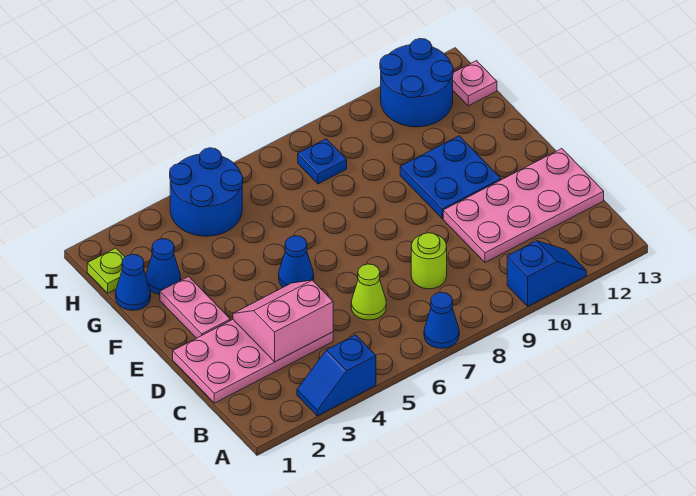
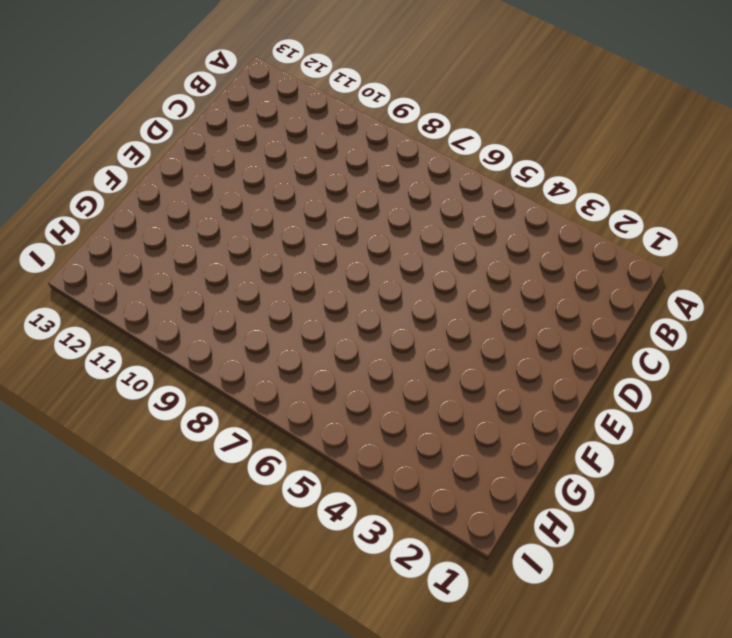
none -> blue slope A3:A4 level 1 top 4
none -> blue cone A7 level 1
none -> blue slope A10:A11 level 1 top 10

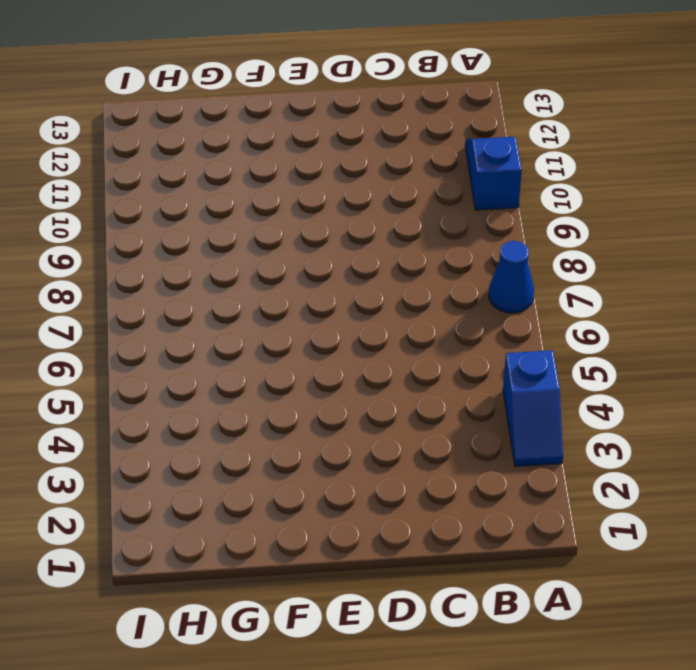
none -> pink plate C1:D4 level 1
none -> lime cone C6 level 1
none -> lime round brick C8 level 1

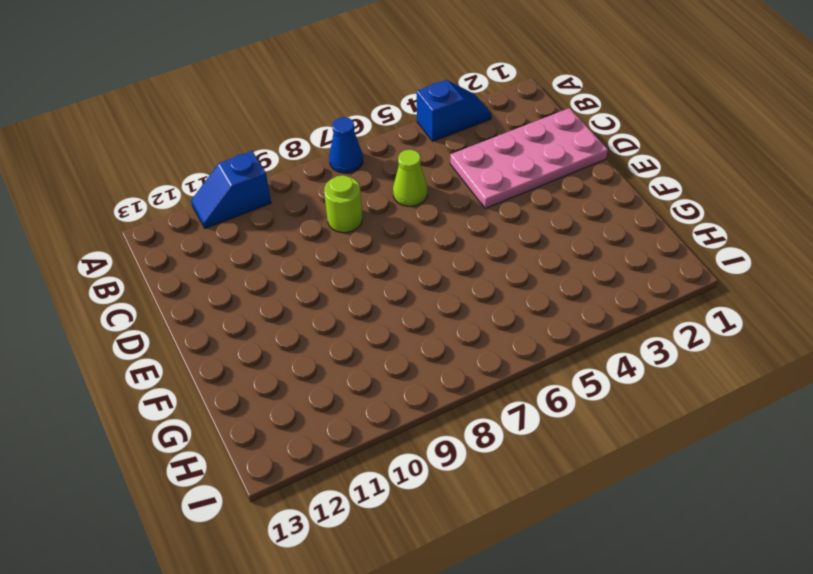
none -> pink plate C10:D13 level 1
none -> pink plate E2:F2 level 1
none -> blue cone E5 level 1

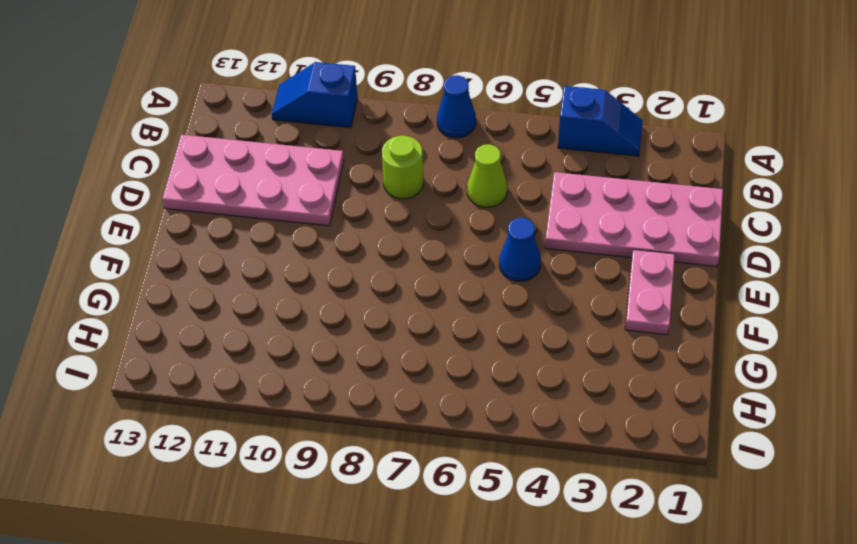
none -> blue plate E10:F11 level 1
none -> blue cone G1 level 1
none -> blue cone G2 level 1

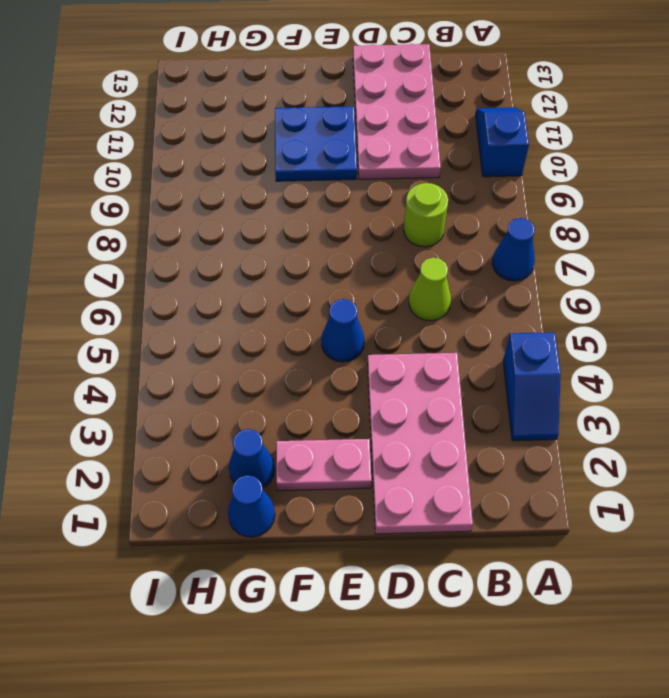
none -> lime plate H1 level 1
none -> blue round brick H4:I5 level 1
none -> blue plate H8 level 1

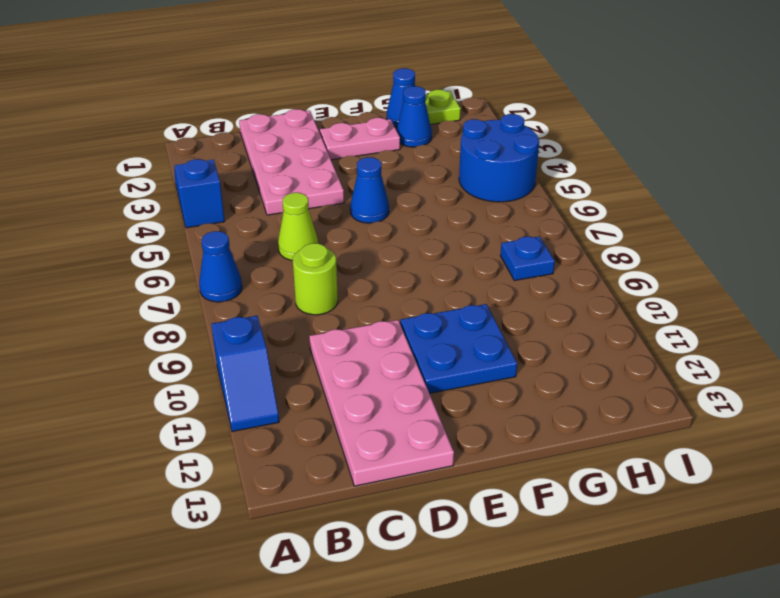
none -> blue round brick H11:I12 level 1
none -> pink plate H13 level 1
none -> pink slope C3:D4 level 2 top C

